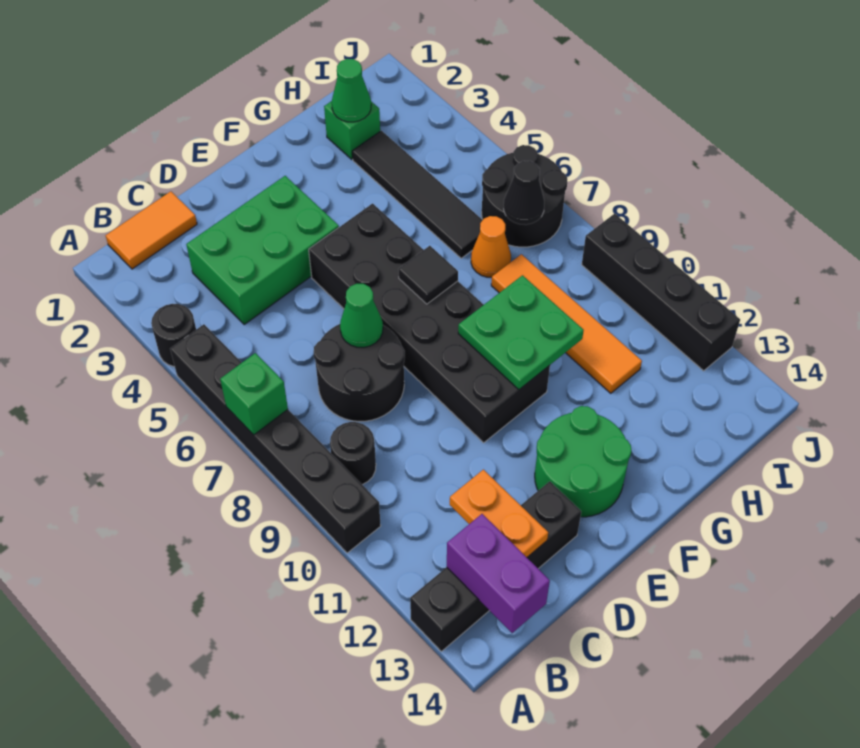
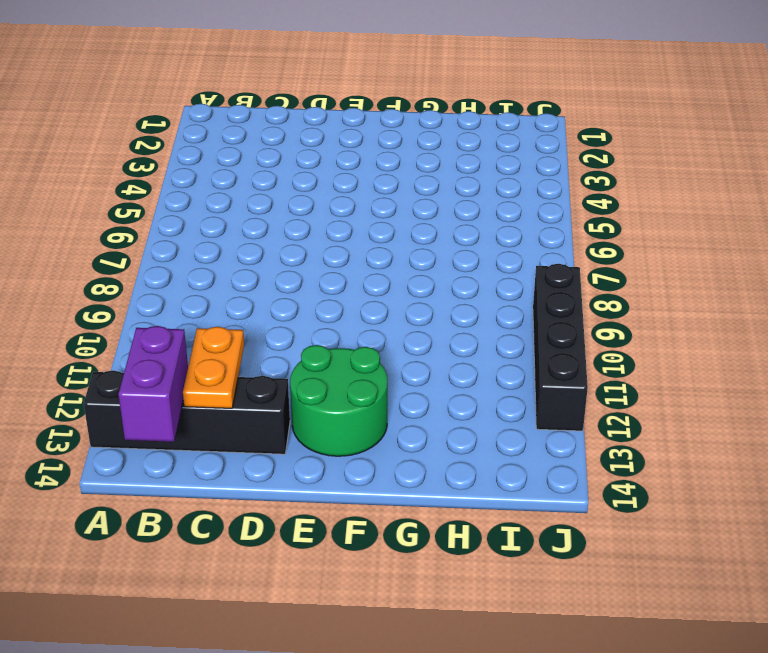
none -> black round brick A4 level 1
none -> black brick A5:A10 level 1
none -> orange tile B1:C1 level 1

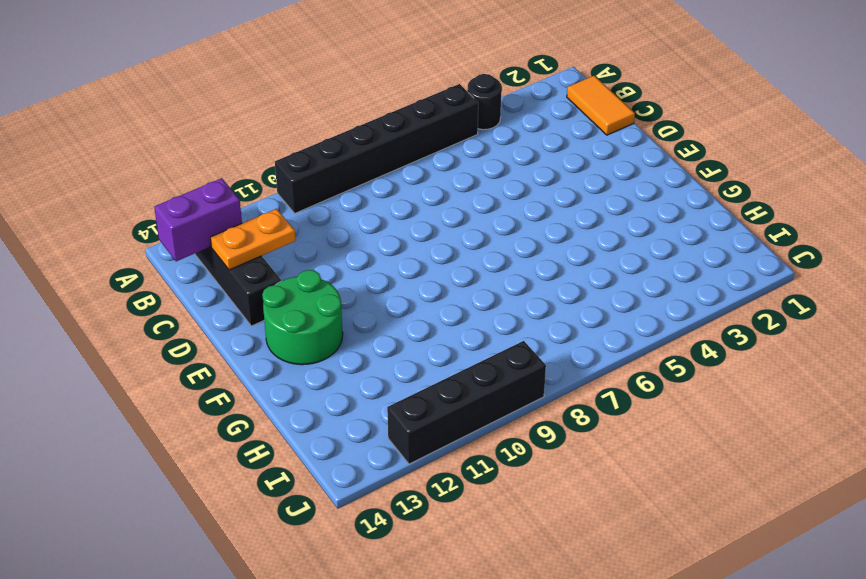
none -> black round brick B9 level 1
none -> green brick C3:E4 level 1
none -> black round brick C7:D8 level 1

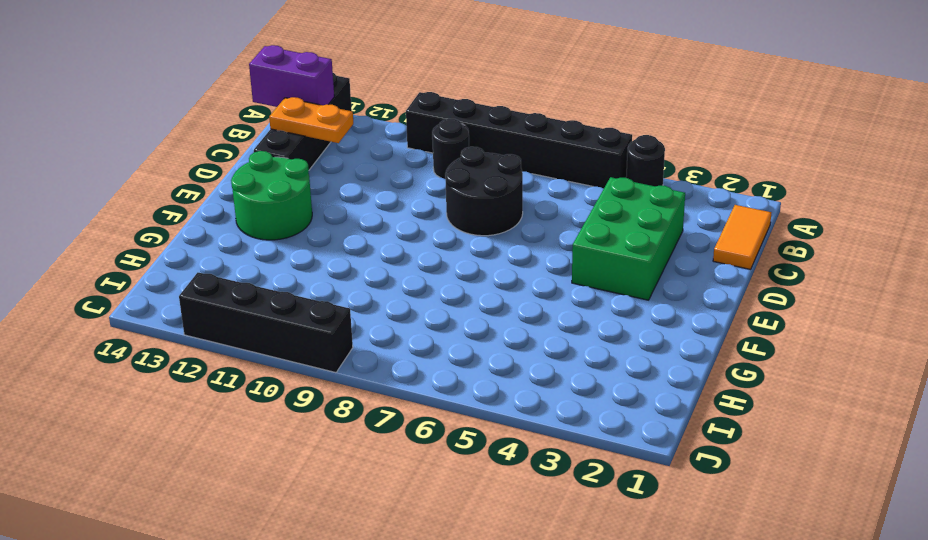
none -> black brick E5:F10 level 1
none -> green brick H2 level 1
none -> black tile H3:H6 level 1

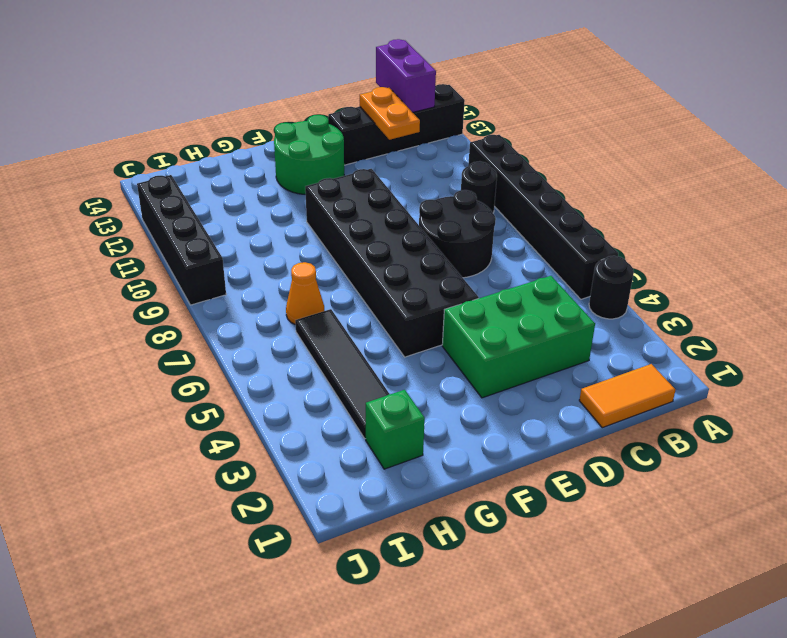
none -> orange tile H8:H11 level 1
none -> black round brick I6:J7 level 1
none -> green brick A7 level 2

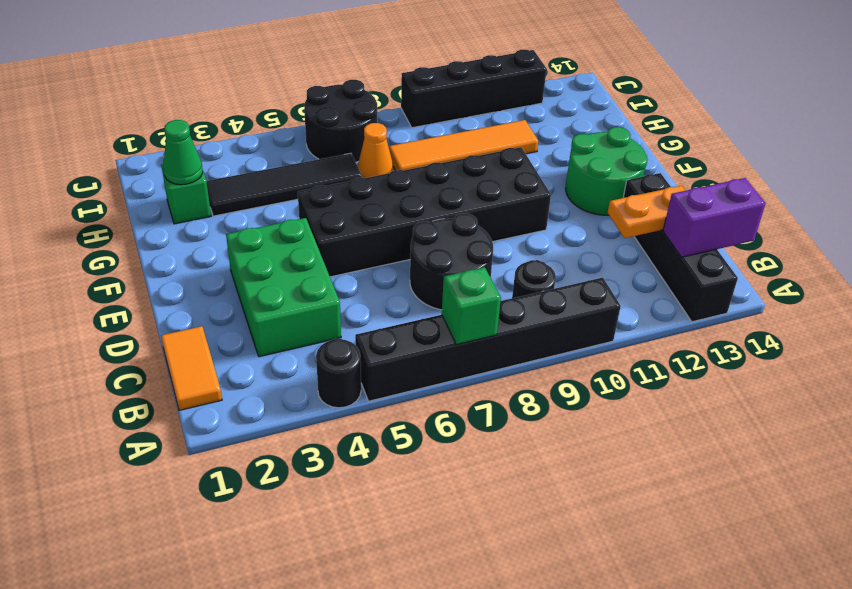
none -> green cone D7 level 2
none -> black tile F7 level 2
none -> green plate F9:G10 level 2

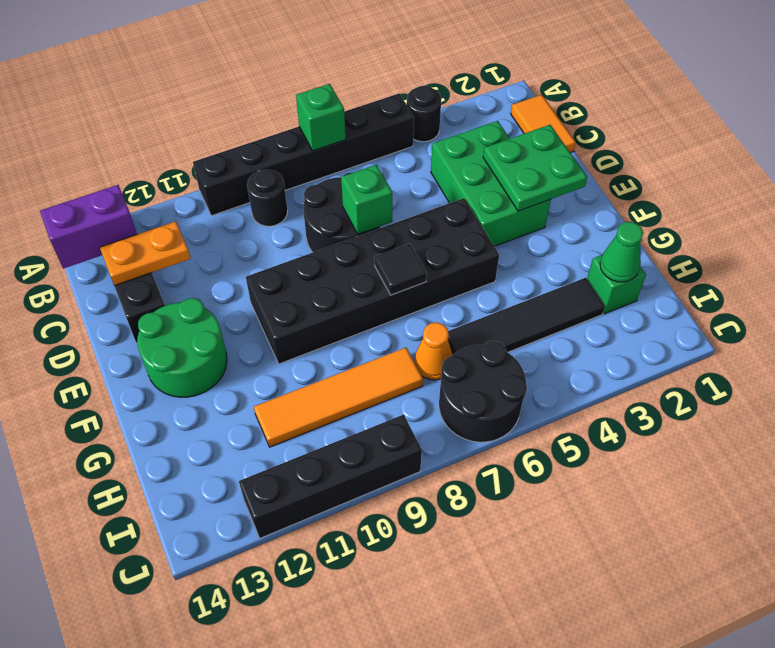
green plate D2:E3 level 2 -> green plate F9:G10 level 2
green brick D7 level 2 -> green cone D7 level 2
none -> black cone I7 level 2

